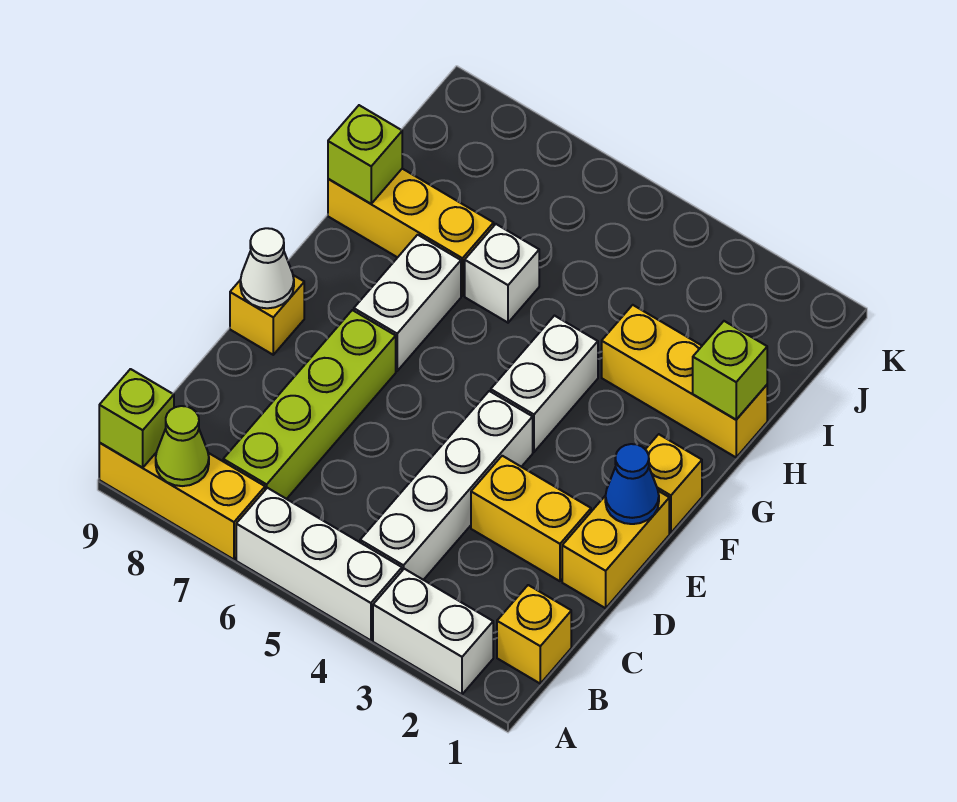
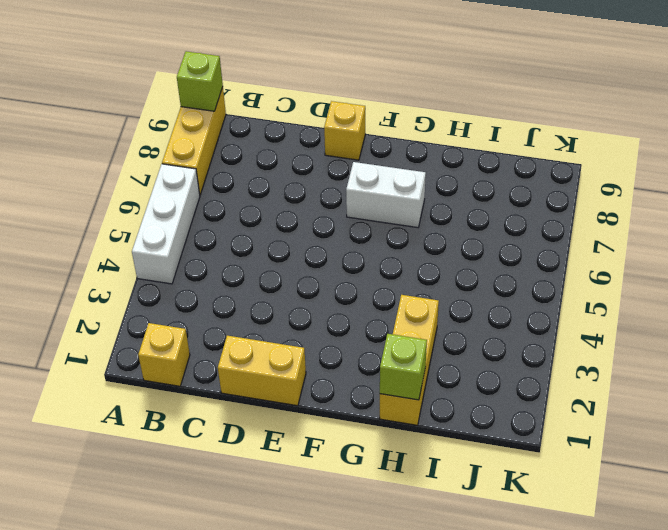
none -> white brick A2:A3 level 1
none -> white brick B4:E4 level 1
none -> lime brick B7:E7 level 1

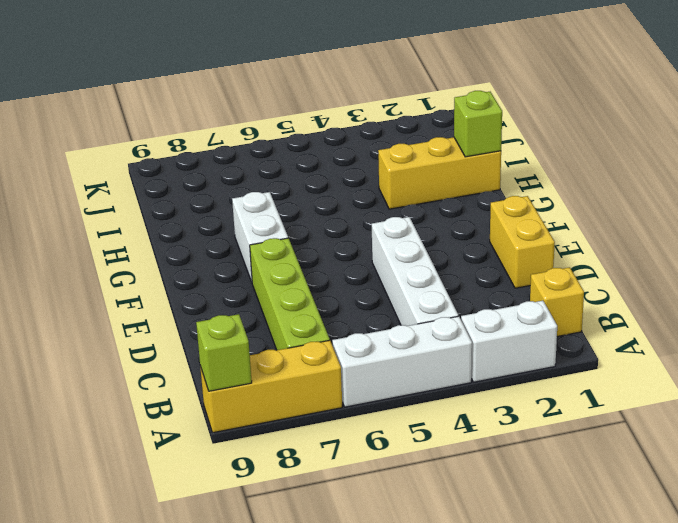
none -> yellow brick D2:D3 level 1
none -> yellow brick E9 level 1
none -> yellow brick F1 level 1

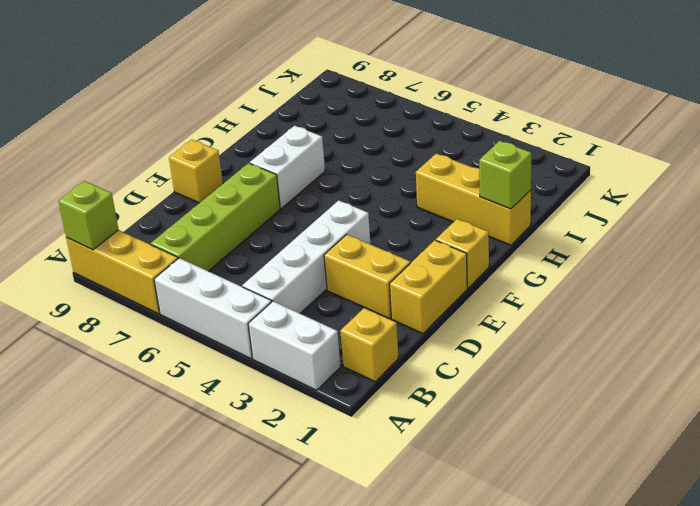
none -> white brick F4:G4 level 1
none -> white brick H6 level 1
none -> yellow brick H7:H9 level 1

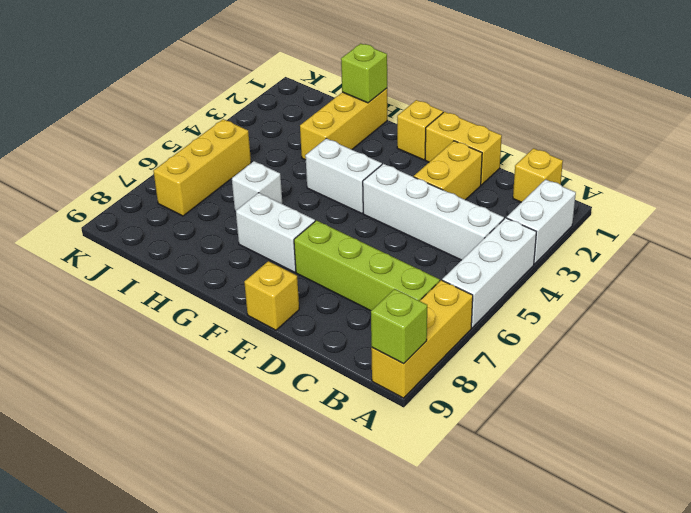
yellow brick J5:J7 level 1 -> yellow brick H7:H9 level 1
none -> lime cone A8 level 2
none -> blue cone E1 level 2
none -> white cone E9 level 2

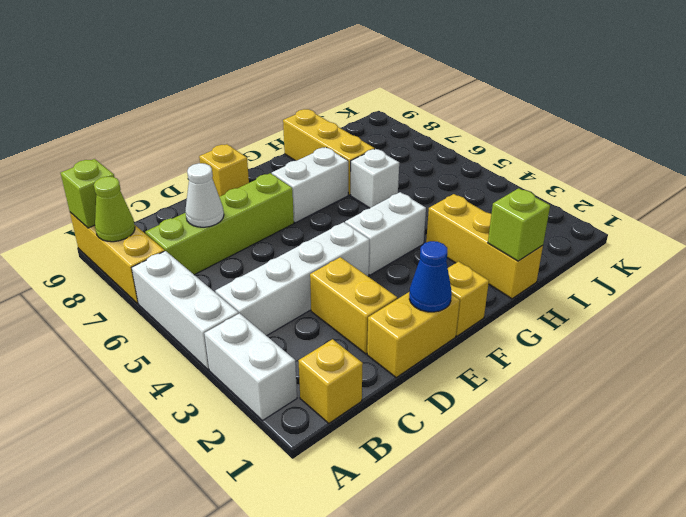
white cone C7 level 2 -> white cone E9 level 2
none -> lime brick H9 level 2

